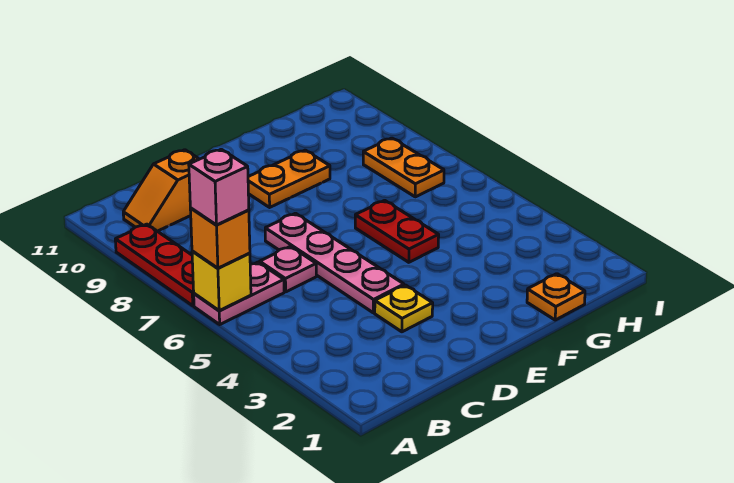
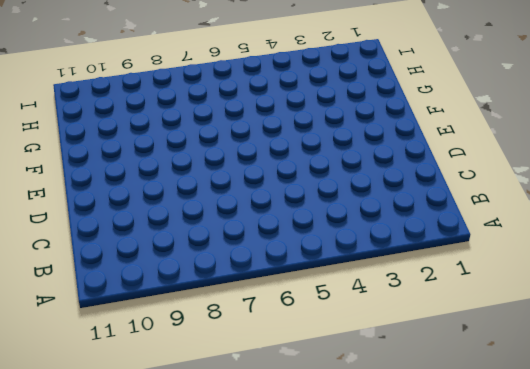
none -> pink plate A6:B6 level 1
none -> red plate A7:A9 level 1
none -> orange slope B10:C10 level 1 top C

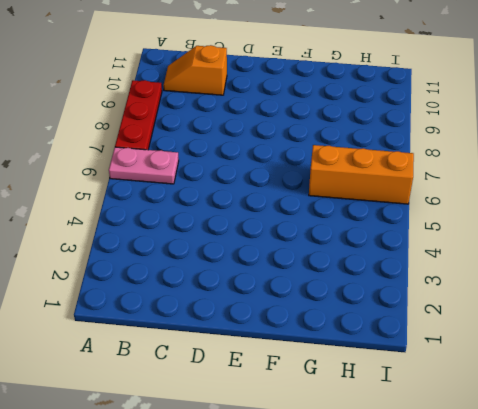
orange brick G6:I6 level 1 -> none
none -> pink plate C6 level 1
none -> yellow plate D3 level 1
none -> pink plate D4:D7 level 1

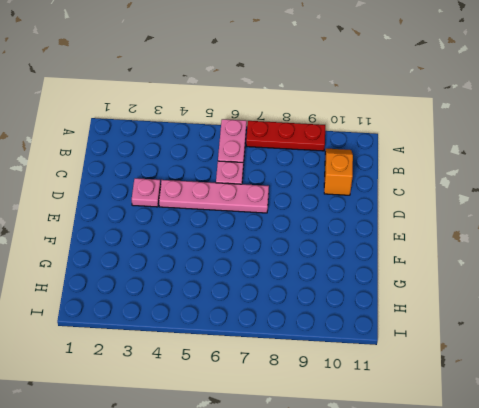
pink plate D3 level 1 -> yellow plate D3 level 1
none -> orange plate E9:F9 level 1
none -> red plate F5:F6 level 1
none -> orange plate G1 level 1

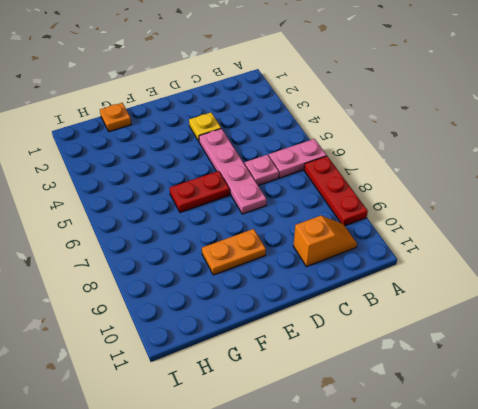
red plate E6:F6 level 1 -> red plate F5:F6 level 1
none -> orange plate H7:H8 level 1
none -> yellow brick A6 level 2
none -> orange brick A6 level 3

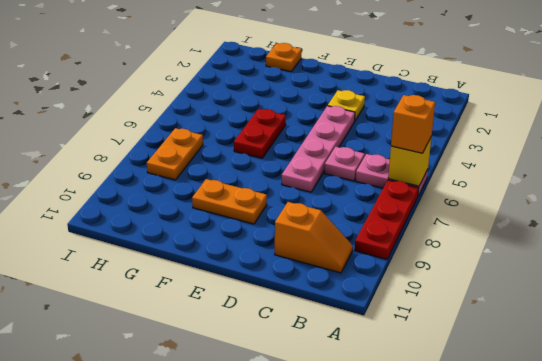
none -> pink brick A6 level 4

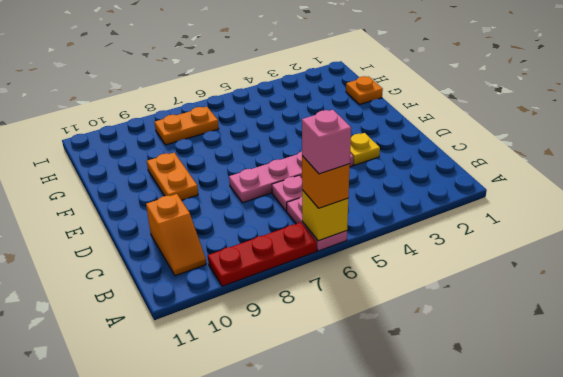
none -> red plate F5:F6 level 1

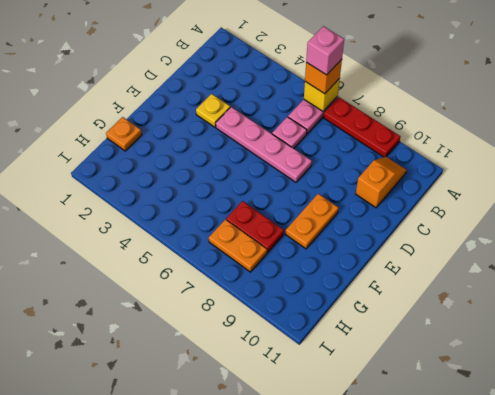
red plate G7:G8 level 1 -> red plate F5:F6 level 1

